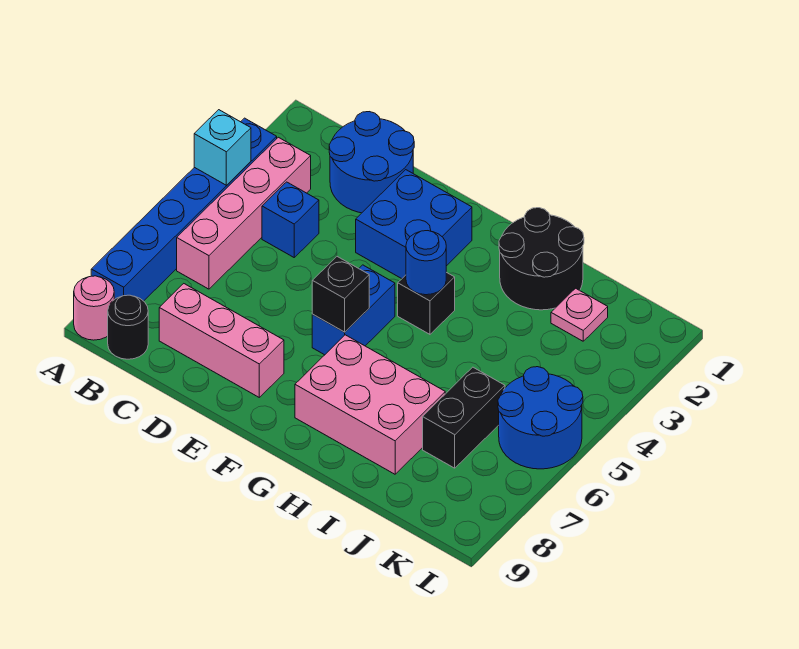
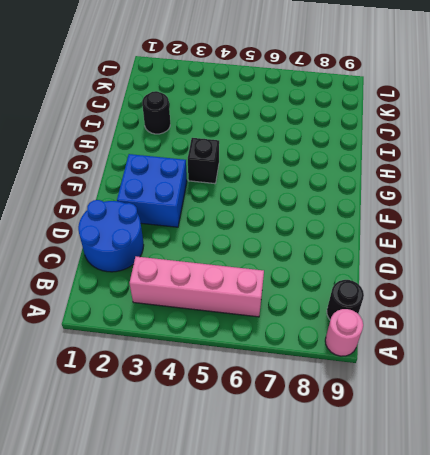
black round brick I2 level 1 -> black round brick H1:I2 level 1
none -> blue brick A3:A8 level 1
none -> blue brick C4 level 1
none -> pink brick C8:E8 level 1

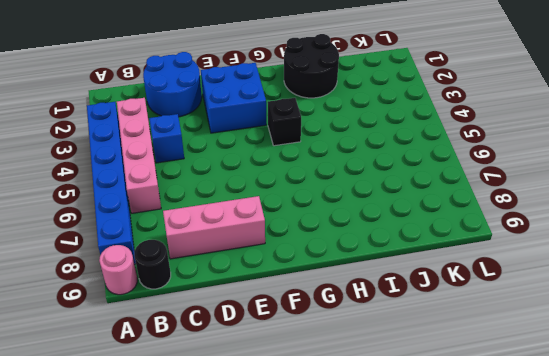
none -> blue brick F5:F6 level 1
none -> pink brick G7:I8 level 1
none -> pink plate J2 level 1

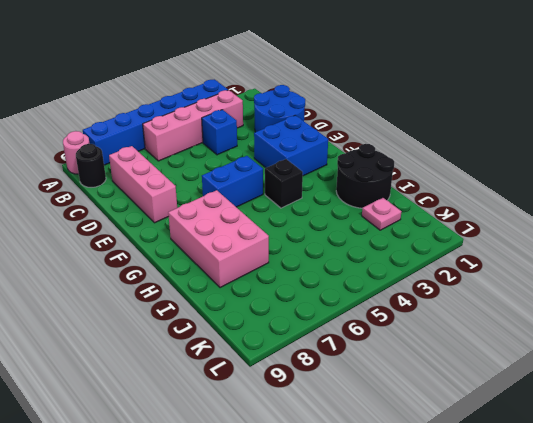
none -> black brick J6:J7 level 1
none -> blue round brick K5:L6 level 1
none -> cyan brick A4 level 2

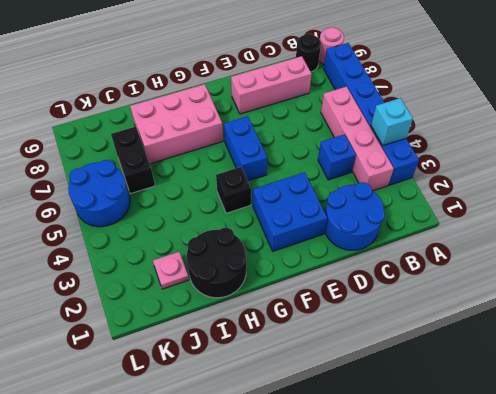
none -> black brick F6 level 2
none -> blue round brick G4 level 2

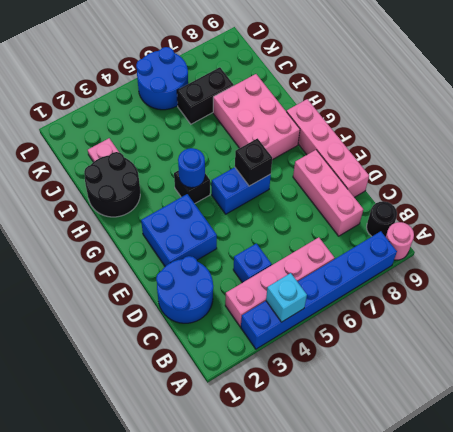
pink brick D9:G9 level 1 -> none

